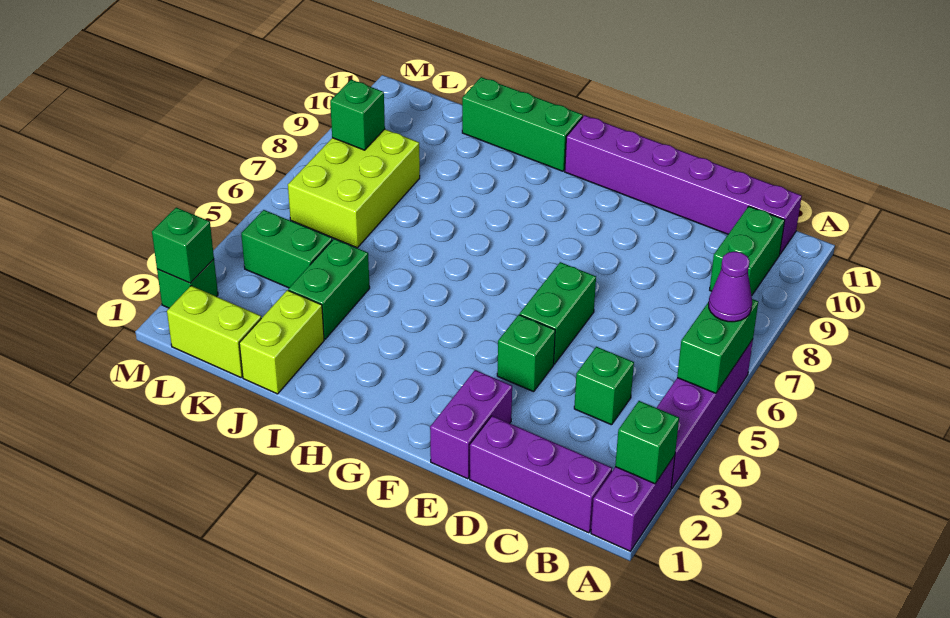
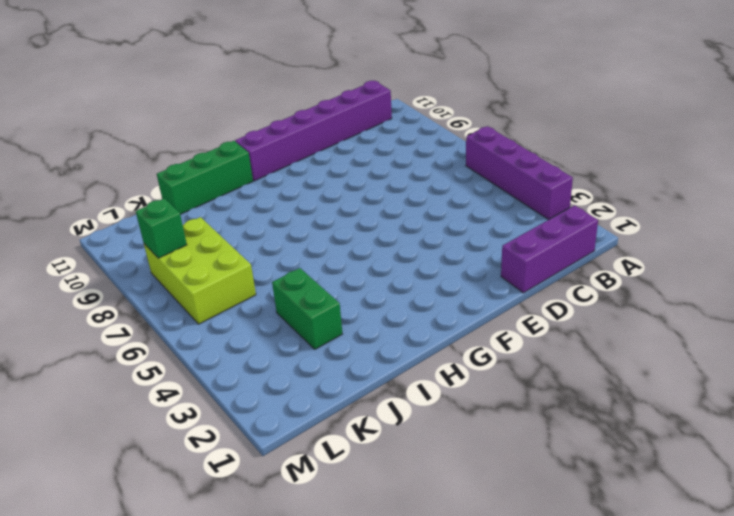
none -> purple brick A1:A2 level 1
none -> green brick B9:B10 level 1
none -> green brick C4 level 1

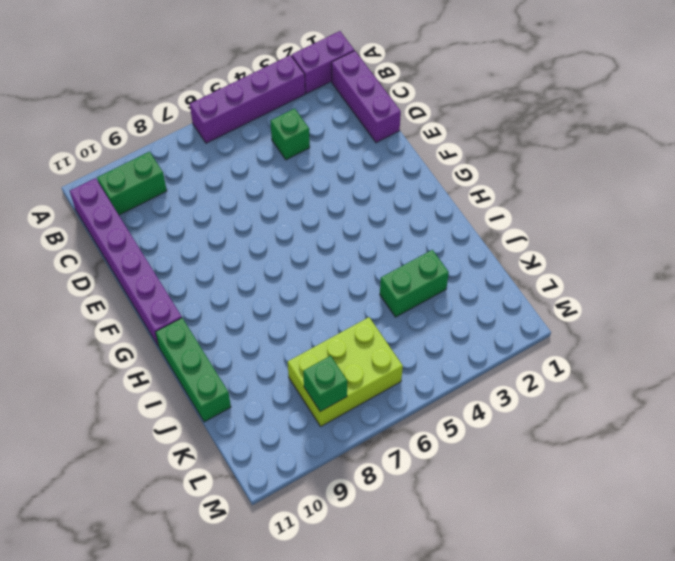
none -> purple brick E1:E2 level 1
none -> green brick E4 level 1
none -> green brick E5:E6 level 1

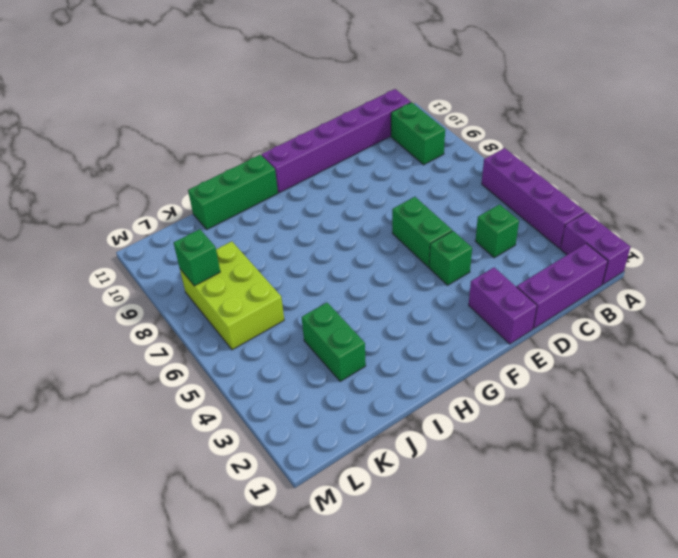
none -> lime brick J1:J2 level 1
none -> lime brick K1:L1 level 1
none -> green brick K4:L4 level 1

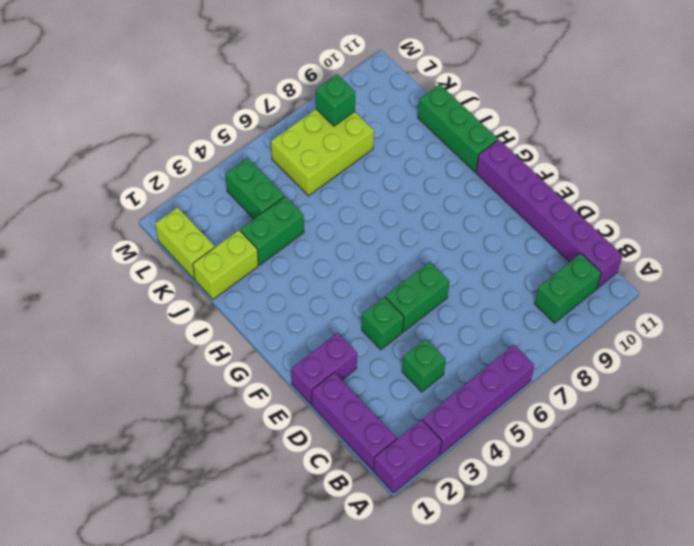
none -> green brick M2 level 1
none -> green brick A2 level 2
none -> green brick A5:A6 level 2

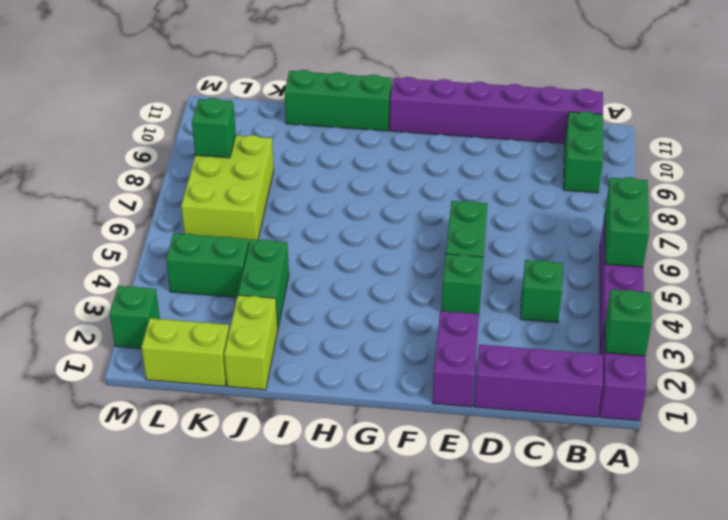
none -> green brick M2 level 2
none -> purple cone A6 level 3

